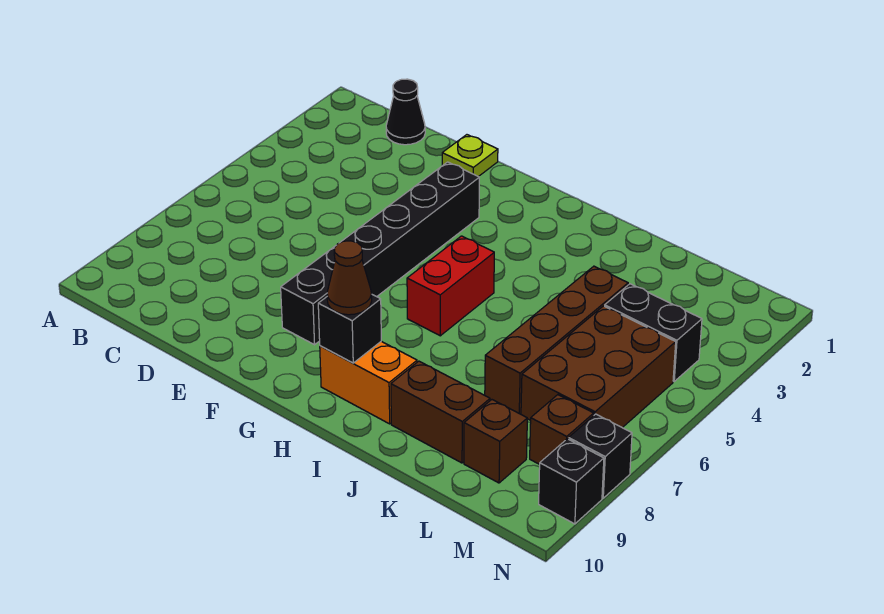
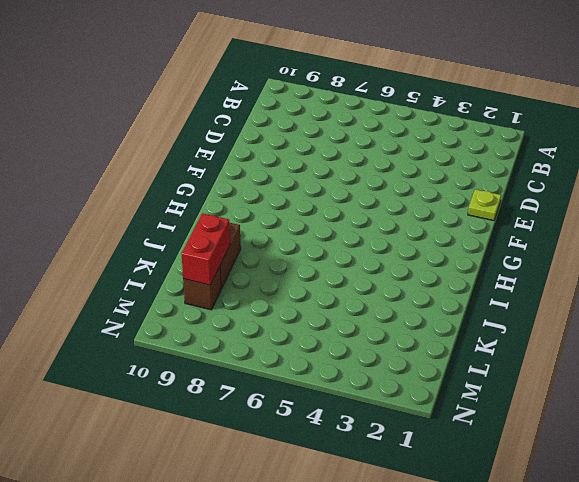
red brick K9:L9 level 2 -> red brick H5:H6 level 1
none -> black cone C1 level 1
none -> black brick F3:F8 level 1
none -> orange brick H9:I9 level 1

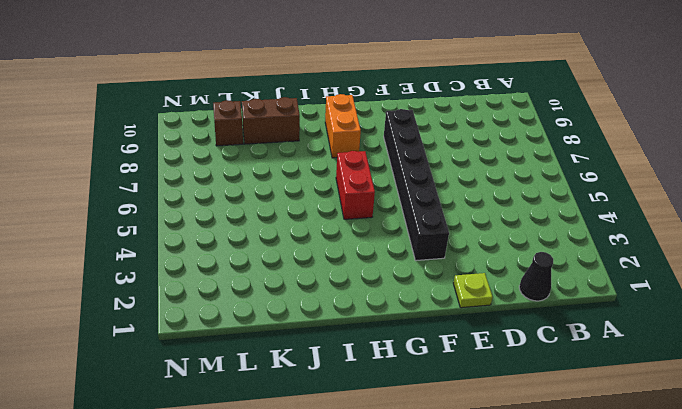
orange brick H8:H9 level 1 -> orange brick H9:I9 level 1
none -> brown brick K4:K7 level 1
none -> black brick L4:M4 level 1
none -> brown brick L5:M7 level 1

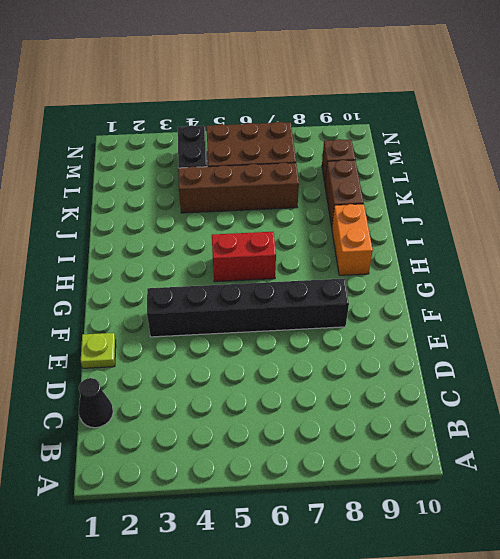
none -> brown brick M8 level 1
none -> black brick N8 level 1
none -> black brick N9 level 1

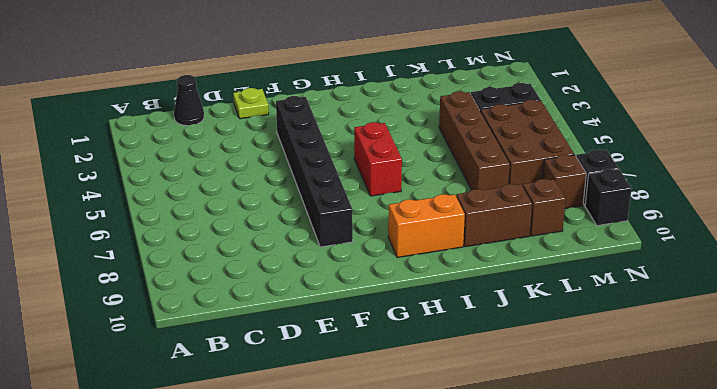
none -> black brick H9 level 2
none -> brown cone H9 level 3

